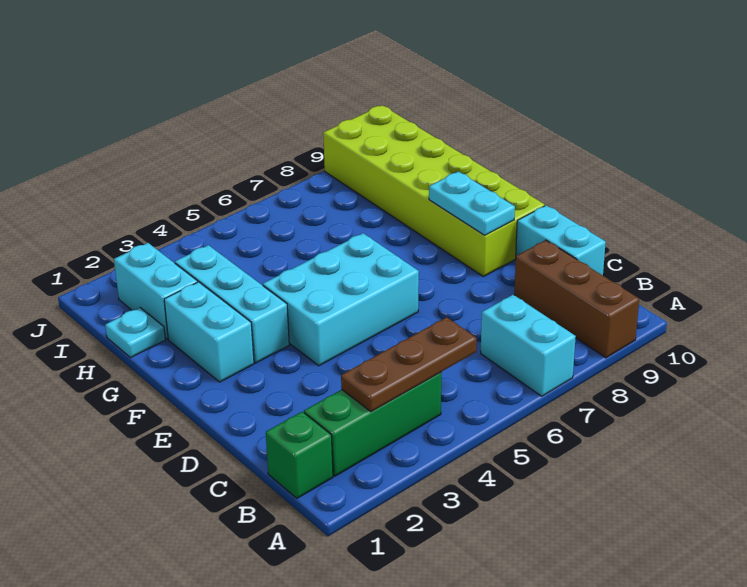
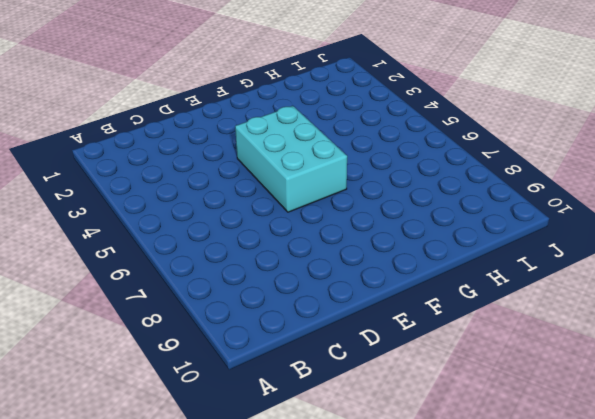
none -> cyan brick A7:B7 level 1
none -> brown brick A9:C9 level 1
none -> green brick B1 level 1

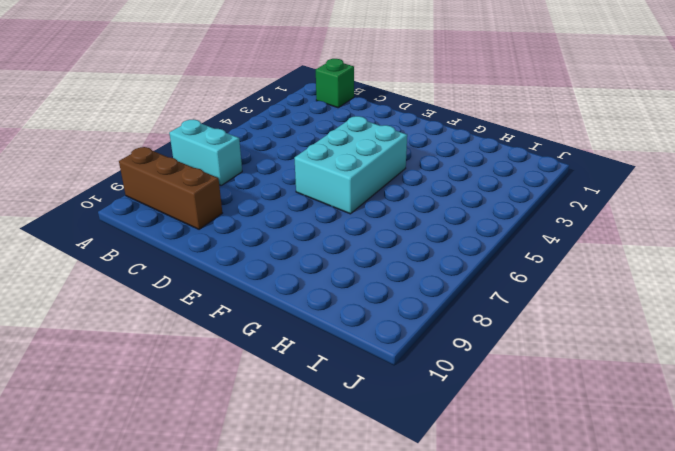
none -> green brick B2:B4 level 1
none -> cyan brick C10:D10 level 1
none -> lime brick E9:J10 level 1

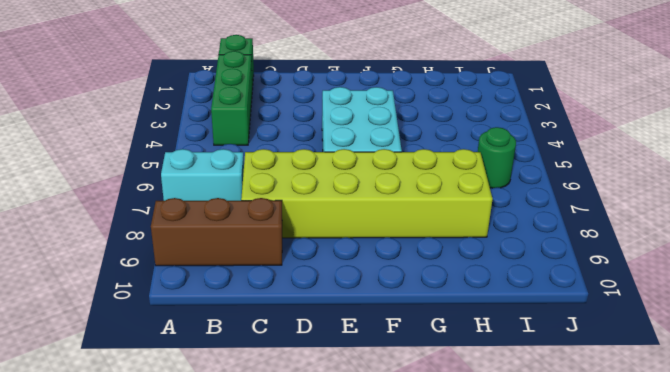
lime brick C7:H8 level 1 -> lime brick E9:J10 level 1
green round brick I6 level 1 -> none
none -> cyan brick C10:D10 level 1
none -> cyan brick F2:G2 level 1
none -> cyan brick F3:H3 level 1

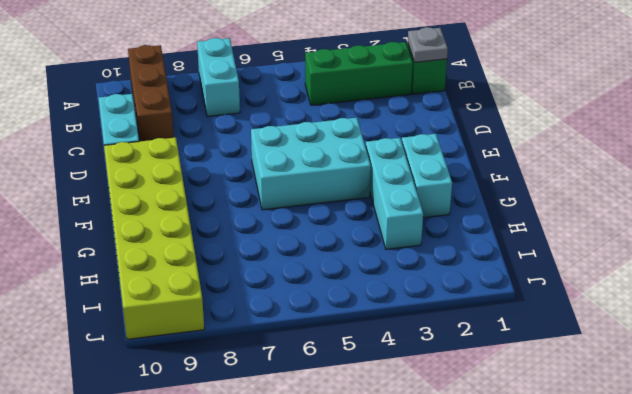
grey plate B1 level 2 -> none
none -> cyan plate H1 level 1
none -> cyan brick H2:I2 level 1
none -> brown plate B3:B5 level 2

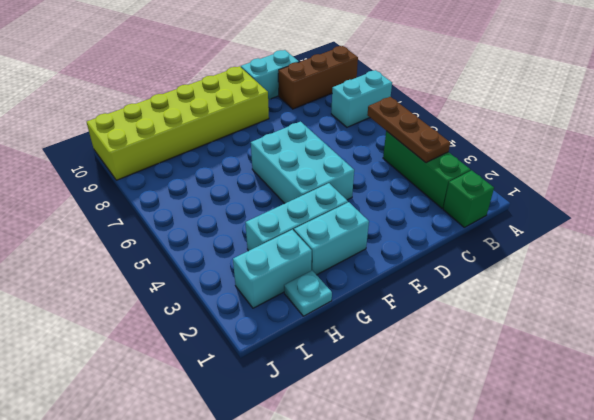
none -> cyan plate E9:F9 level 2

